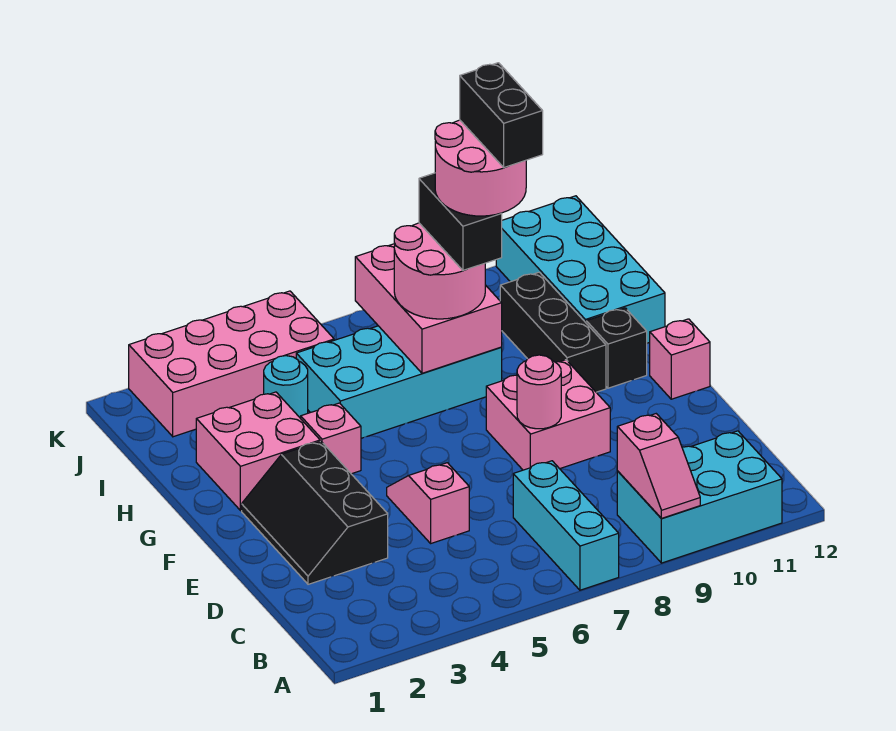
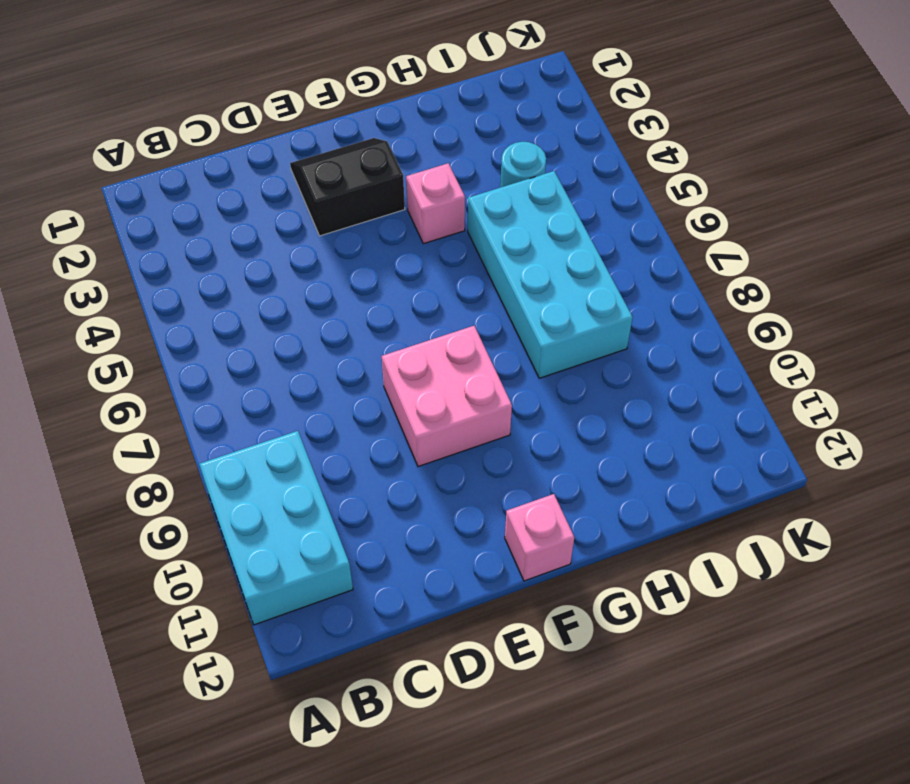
black slope E2:F3 level 1 top 3 -> black slope D2:F3 level 1 top 3
none -> cyan brick A7:C7 level 1
none -> pink slope D5:E5 level 1 top D
none -> pink brick G2:H3 level 1

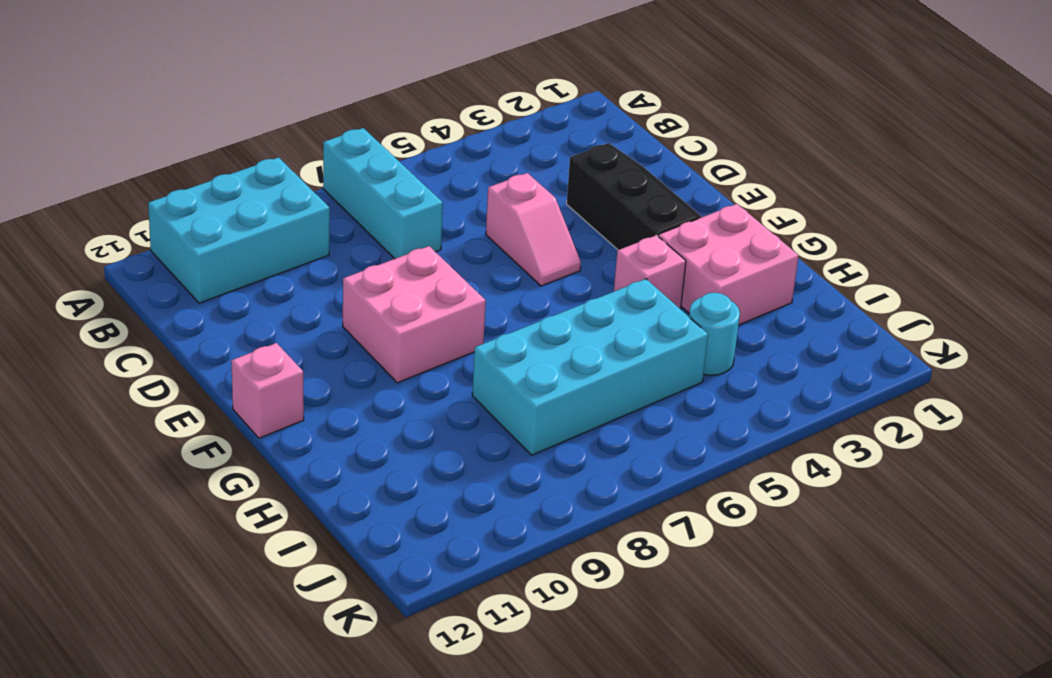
none -> black brick G10:I10 level 1
none -> black brick G11 level 1
none -> cyan brick H11:K12 level 1

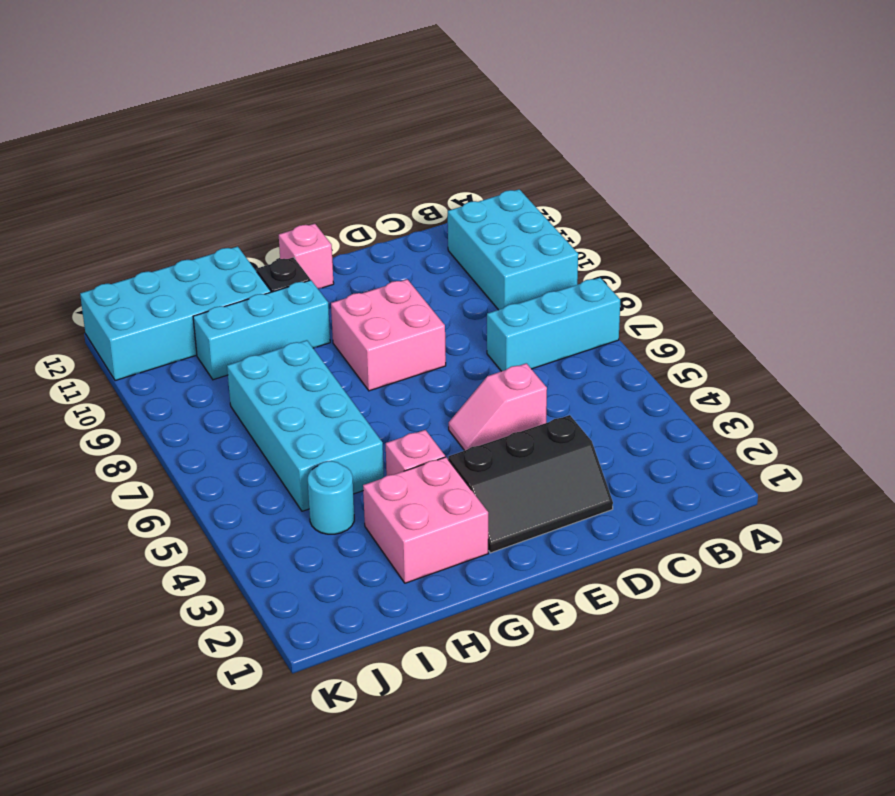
cyan brick G10:I10 level 1 -> black brick G10:I10 level 1
none -> pink brick J2:K5 level 1
none -> pink slope A9:B9 level 2 top B
none -> pink round brick E8 level 2

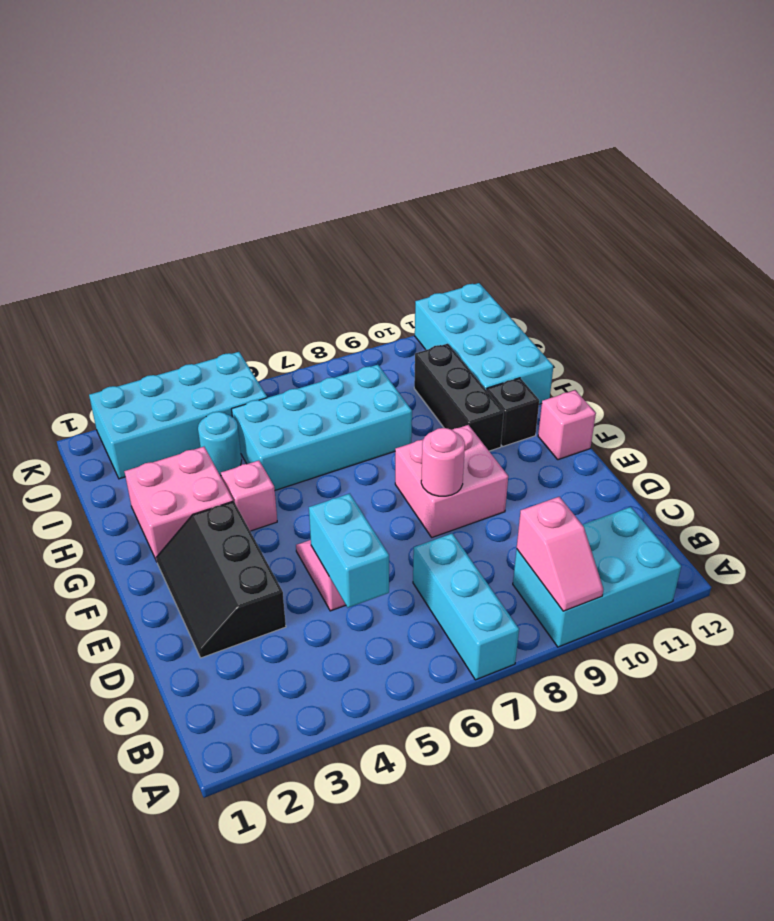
cyan brick C5:D5 level 2 -> none
cyan brick J2:K5 level 1 -> pink brick J2:K5 level 1
none -> pink brick H7:J8 level 2
none -> pink round brick H7:I8 level 3
none -> black brick H8:I8 level 4

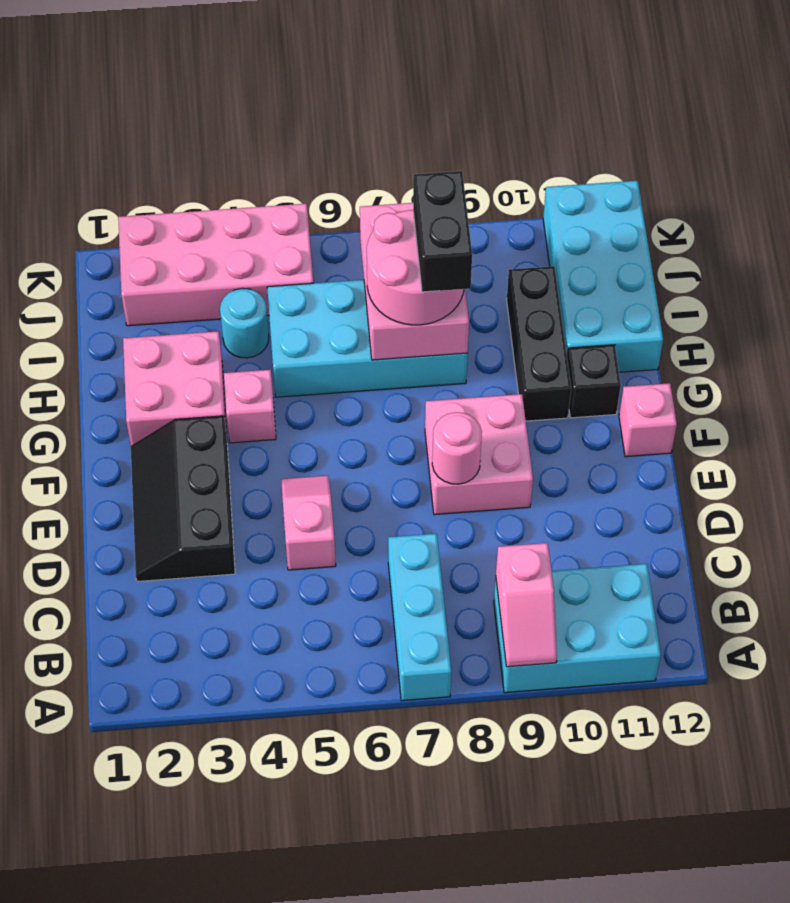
none -> pink round brick H8:I9 level 5
none -> black brick H9:I9 level 6

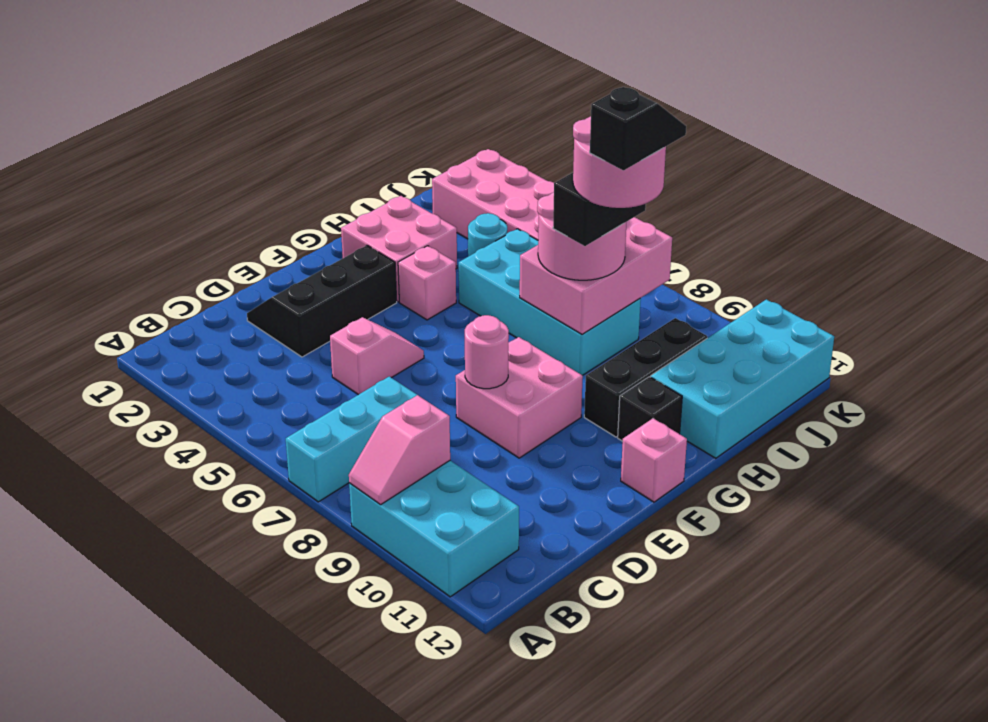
black slope H9:I9 level 6 top H -> black brick H9:I9 level 6

